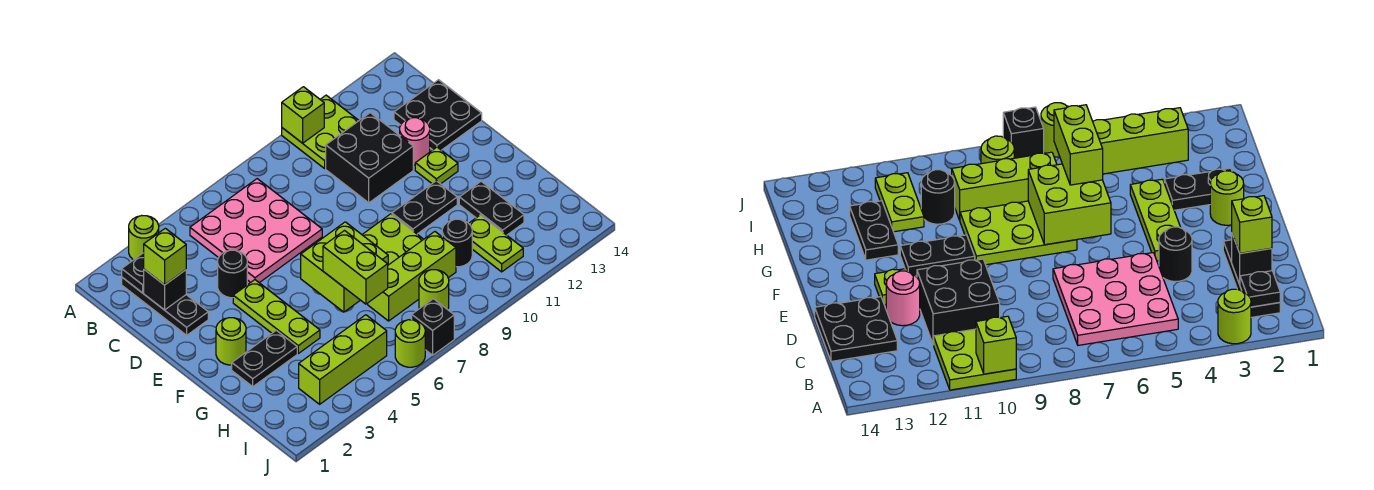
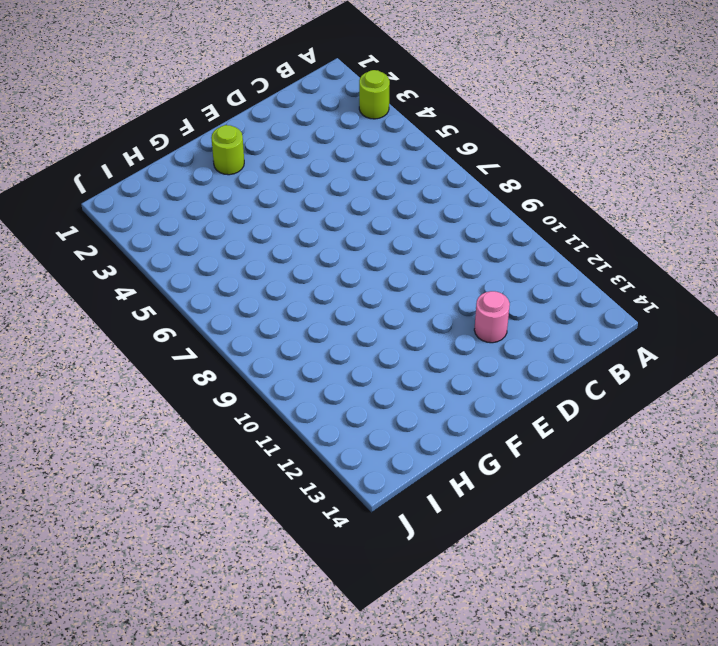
none -> lime plate A10:B11 level 1
none -> black plate B2:D2 level 1
none -> pink plate B5:D7 level 1

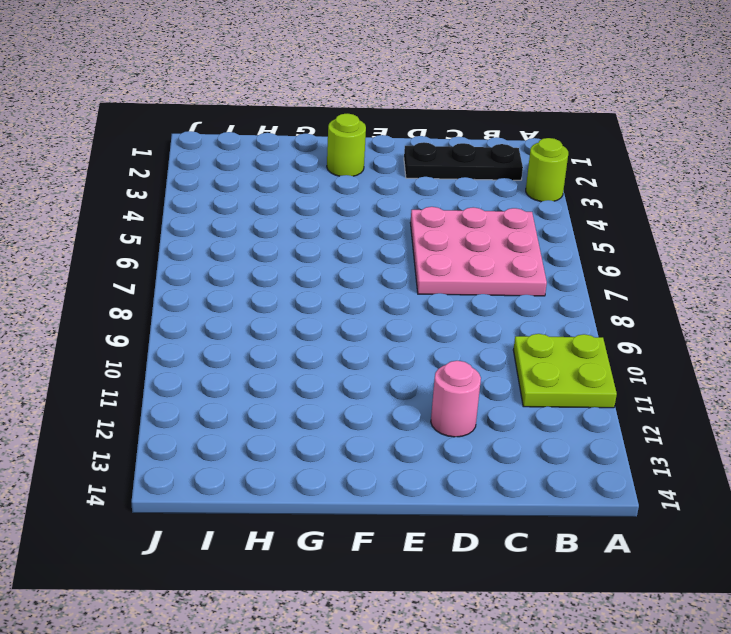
none -> black brick C10:D11 level 1
none -> black plate C13:D14 level 1
none -> black round brick D4 level 1

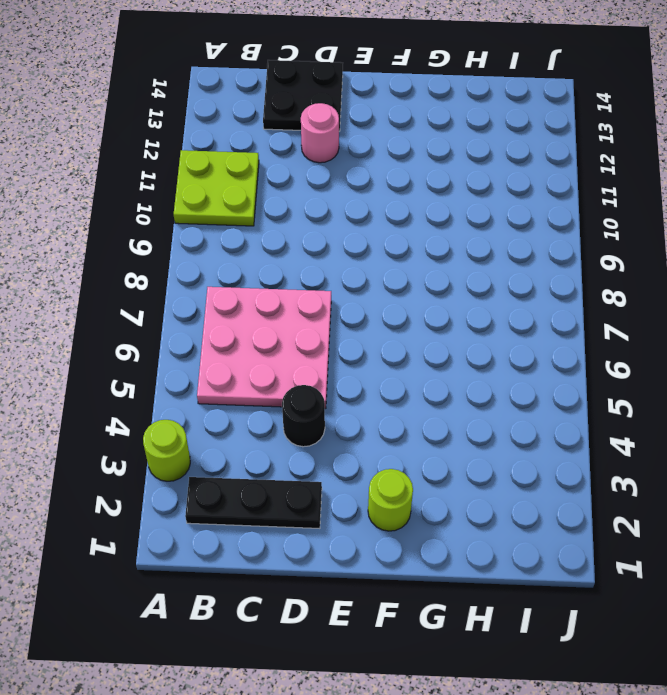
none -> black brick C10:D11 level 1
none -> lime plate E4:G4 level 1
none -> lime plate E12 level 1

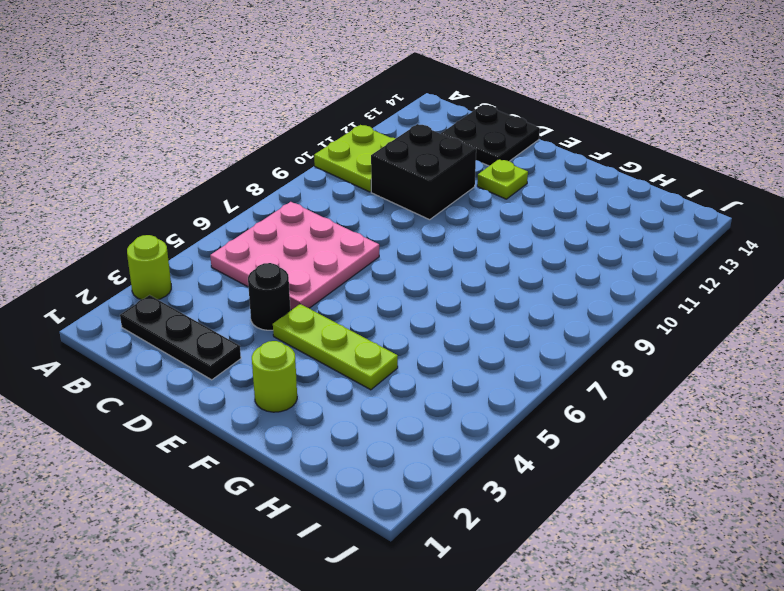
none -> pink round brick D12 level 1
none -> lime plate F7:G9 level 1
none -> black plate F10:F11 level 1

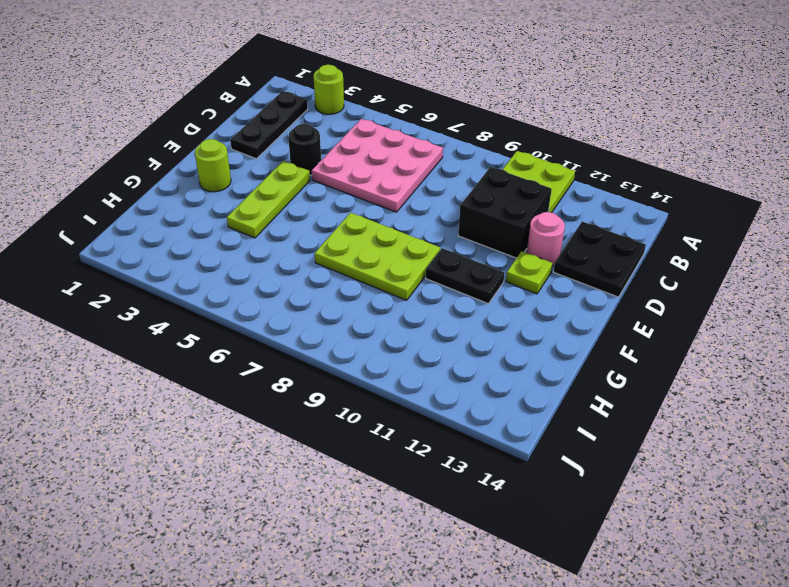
none -> black plate G2:G3 level 1
none -> black plate G12:H12 level 1
none -> lime brick H7:H9 level 1

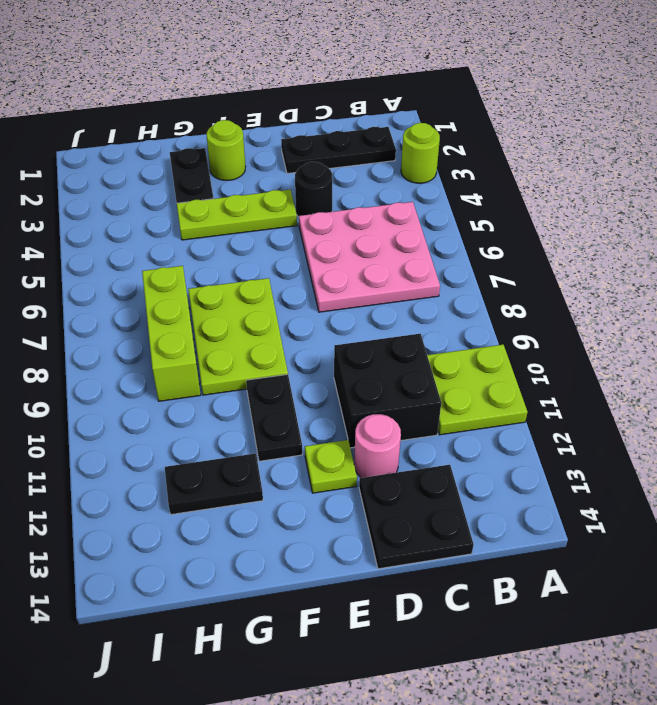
none -> black round brick H10 level 1
none -> lime plate H11:I11 level 1
none -> lime brick I3:I5 level 1

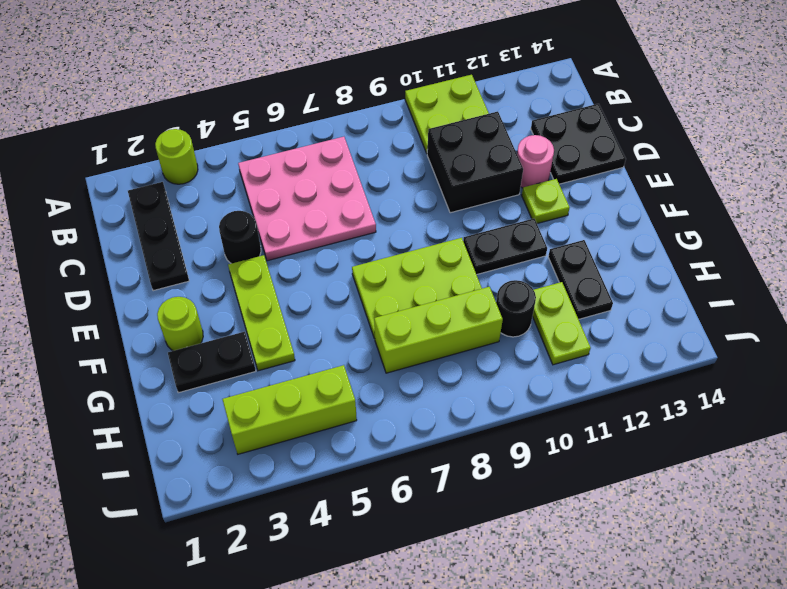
none -> lime round brick I8 level 1
none -> lime round brick J6 level 1
none -> black brick J7 level 1

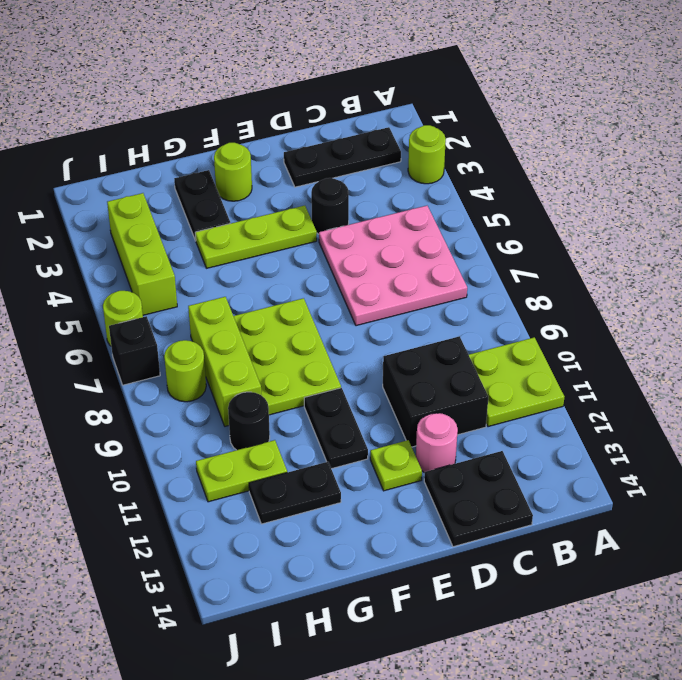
none -> lime brick A10 level 2
none -> black plate B2 level 2
none -> black brick C2 level 2

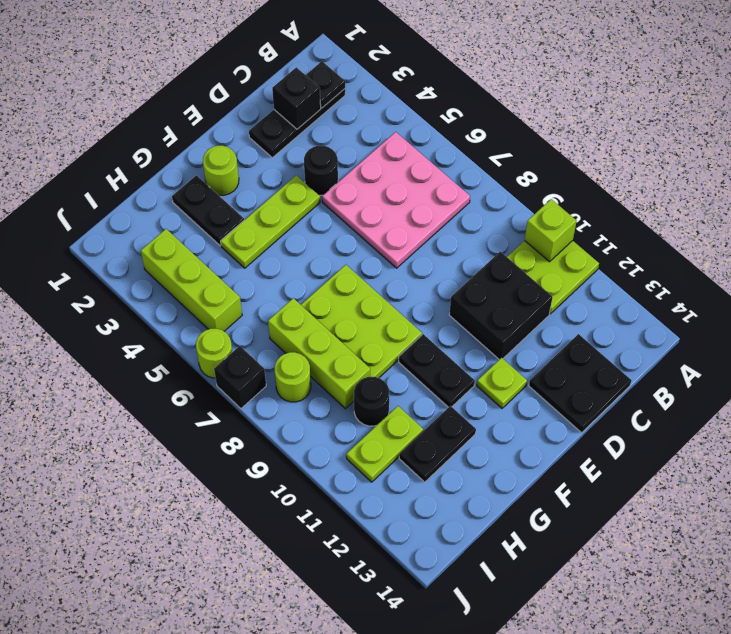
none -> lime round brick A3 level 1
none -> pink round brick D12 level 1
none -> lime brick F6:G7 level 2

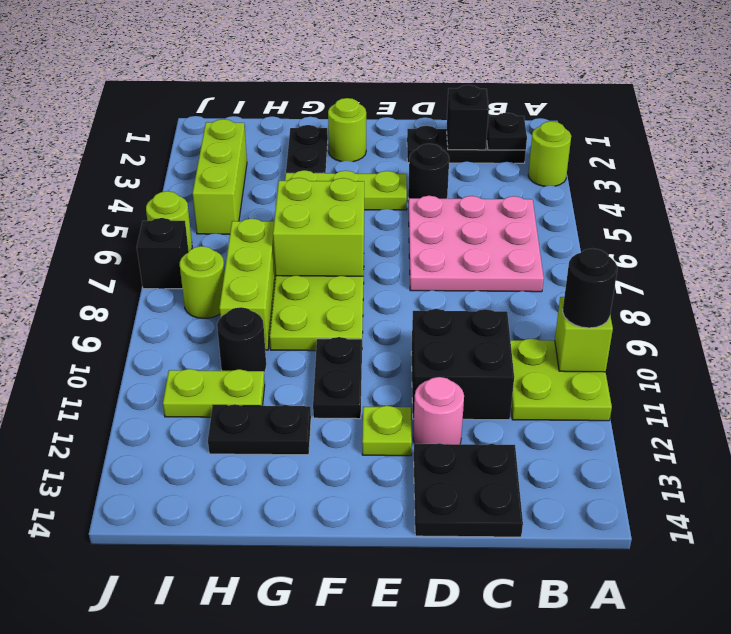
black round brick A10 level 3 -> none
none -> lime brick C2 level 3
none -> lime brick G6:H6 level 3

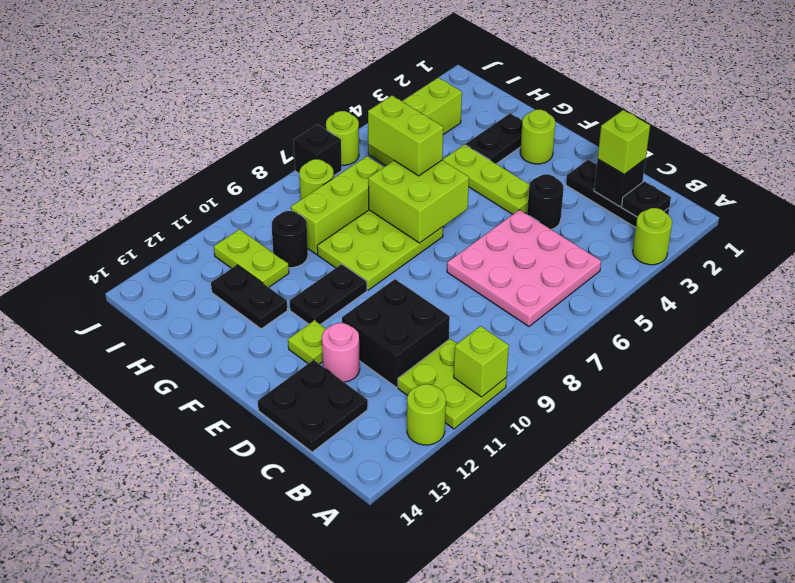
lime round brick A12 level 1 -> none

